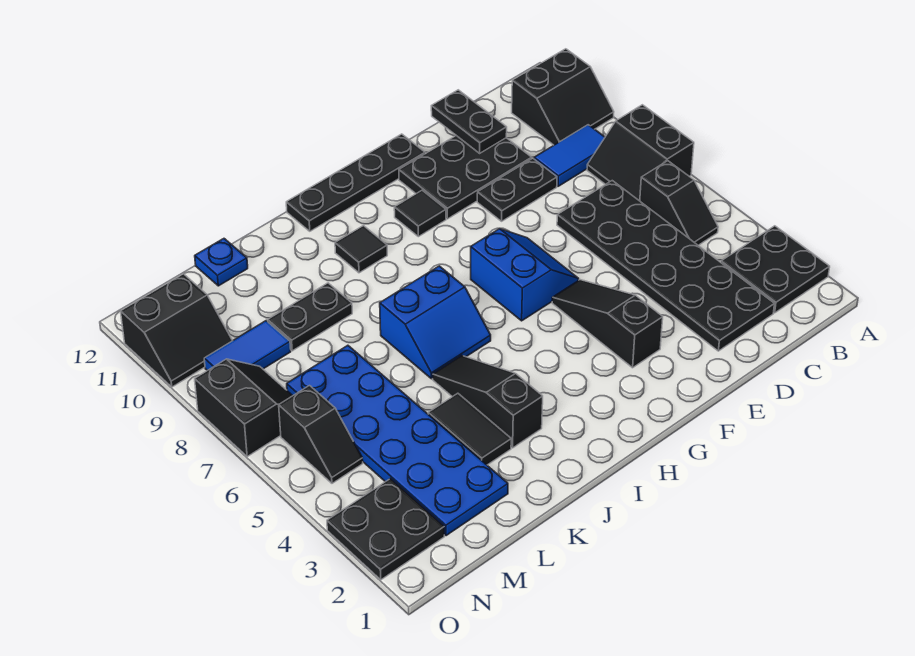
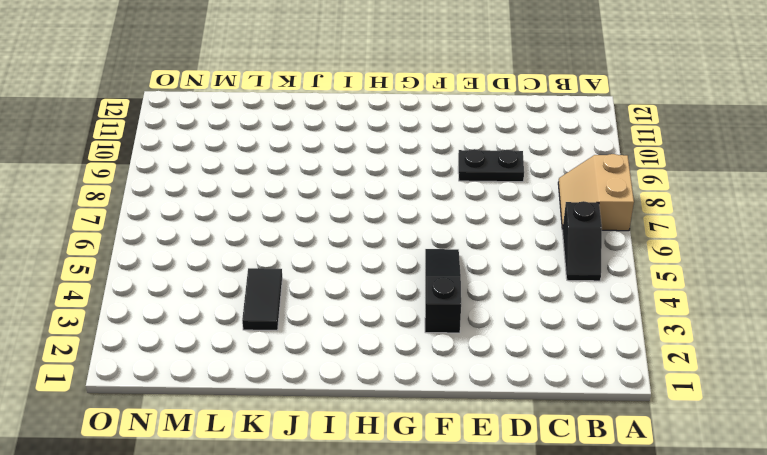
tan slope A7:B8 level 1 top A -> black slope A7:B8 level 1 top A
none -> black plate A2:B3 level 1
none -> black slope A10:B11 level 1 top 11
none -> blue tile B9:C9 level 1

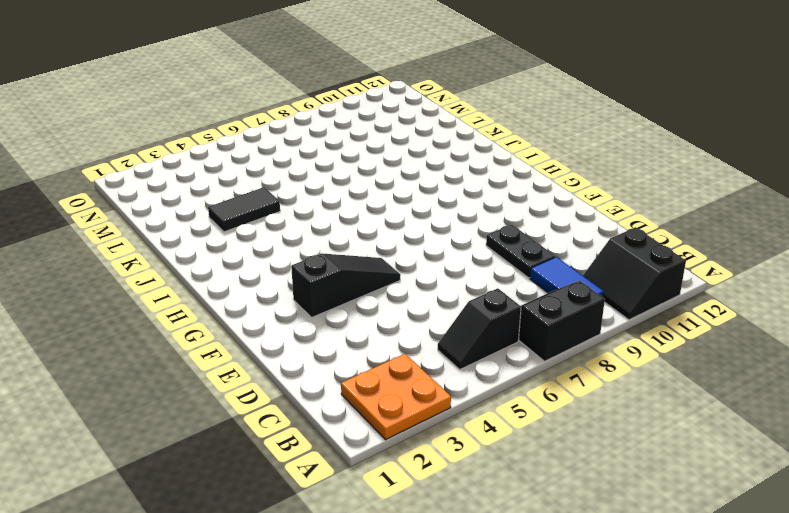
orange plate A2:B3 level 1 -> black plate A2:B3 level 1
none -> black plate C2:D7 level 1
none -> black plate D10:F11 level 1
none -> blue slope F6:G7 level 1 top G

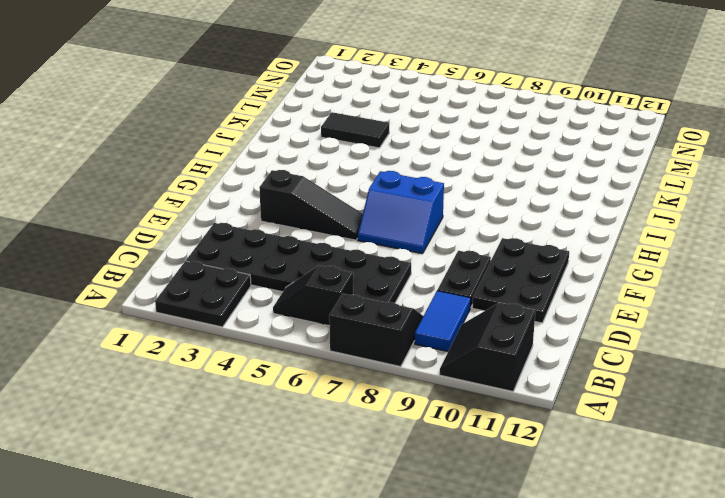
none -> black plate F12:I12 level 1
none -> black tile G10 level 1
none -> blue slope I6:J7 level 1 top 7

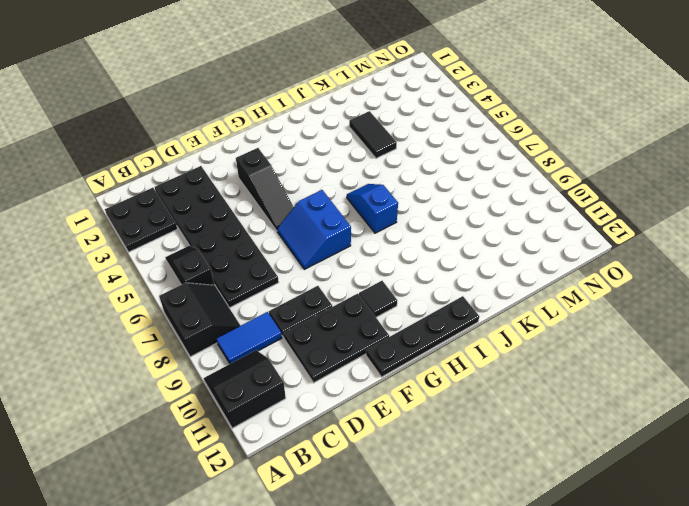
blue slope I6:I7 level 1 top 7 -> blue slope I6:J7 level 1 top 7
none -> black tile I10 level 1
none -> black slope J3:J5 level 1 top 3
none -> black plate K9:L9 level 1

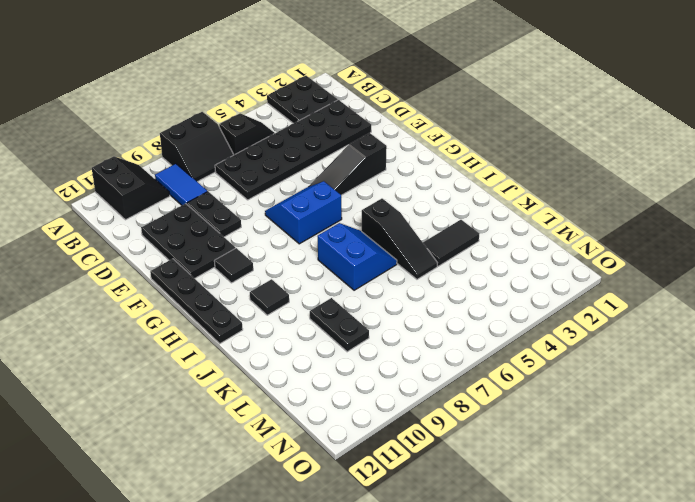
black slope I5:K5 level 1 top I -> black slope J3:J5 level 1 top 3
none -> blue plate L2:M7 level 1
none -> blue plate L12 level 1
none -> blue tile M9:N9 level 1

